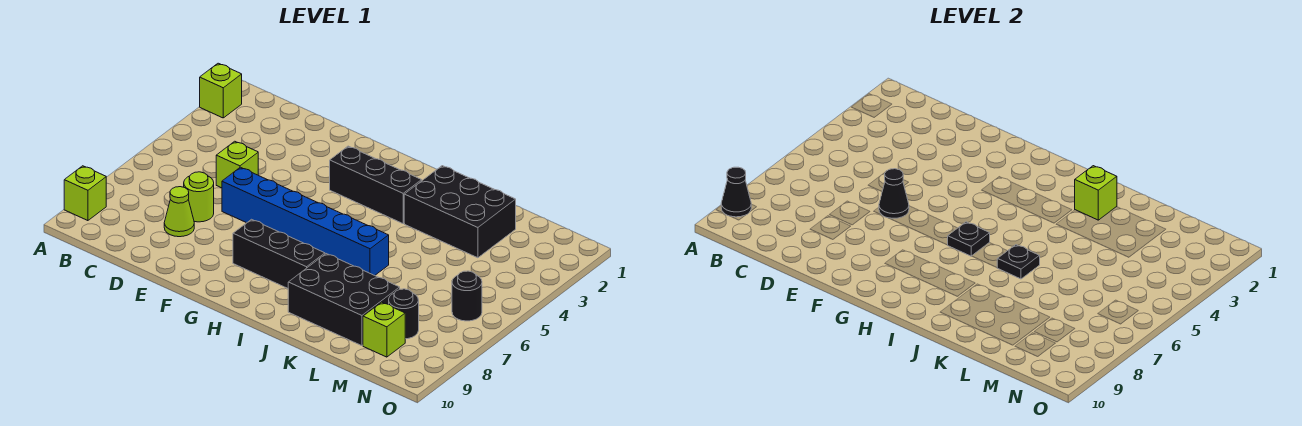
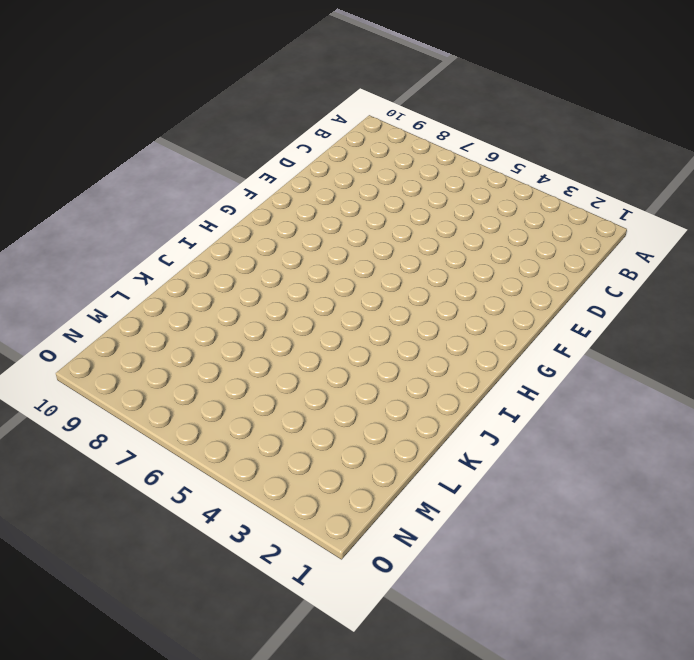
none -> lime brick A2 level 1
none -> lime brick A9 level 1
none -> lime brick D5 level 1

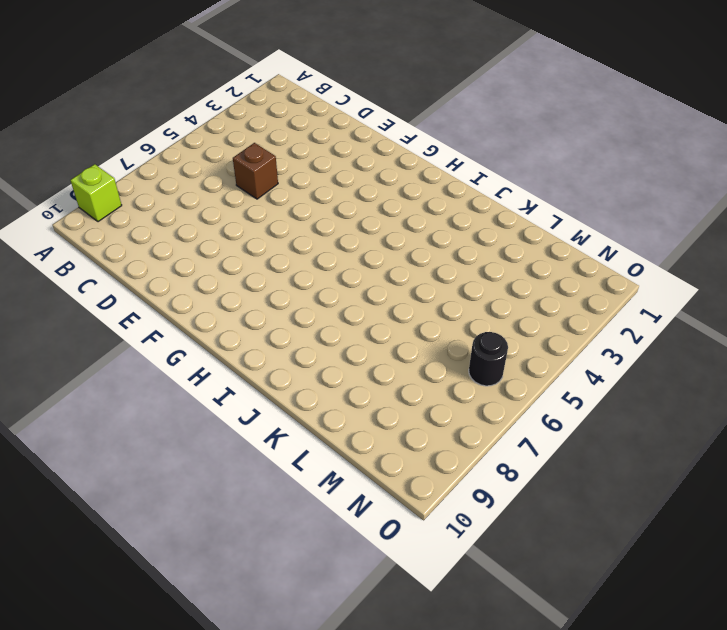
brown brick D5 level 1 -> lime brick D5 level 1
none -> lime brick A2 level 1
none -> lime round brick D7 level 1
none -> lime cone D8 level 1

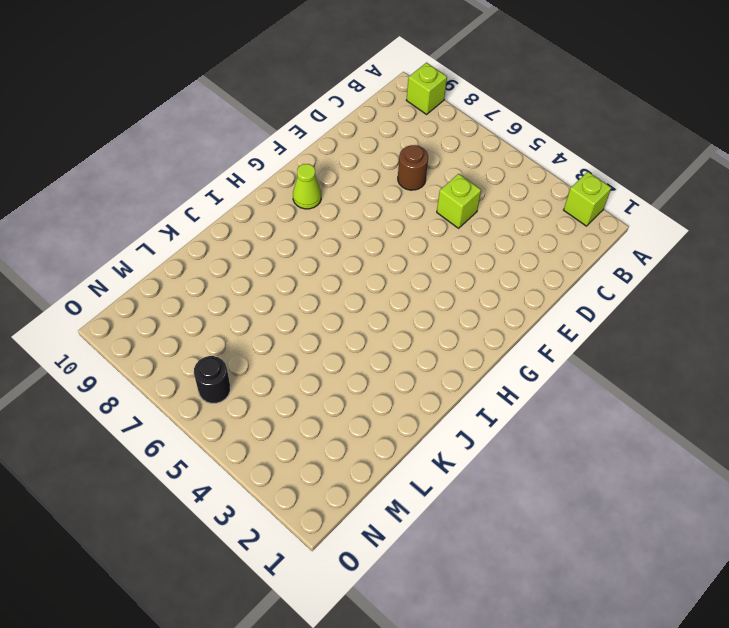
brown round brick D7 level 1 -> lime round brick D7 level 1
lime cone G9 level 1 -> lime cone D8 level 1
none -> blue brick E6:J6 level 1
none -> black brick G3:I3 level 1
none -> black brick G8:I8 level 1

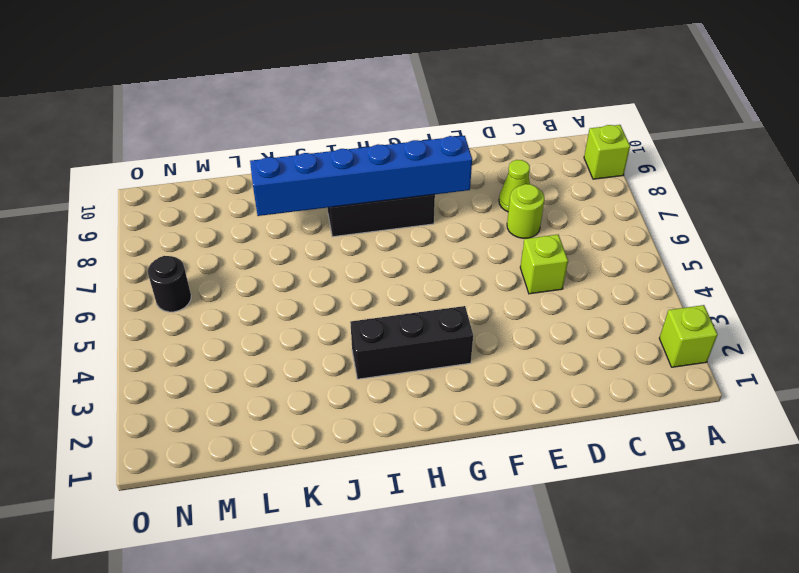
blue brick F8:K8 level 2 -> blue brick E6:J6 level 1
none -> black brick J2:L3 level 1
none -> black brick J8:L9 level 1
none -> black round brick M8 level 1

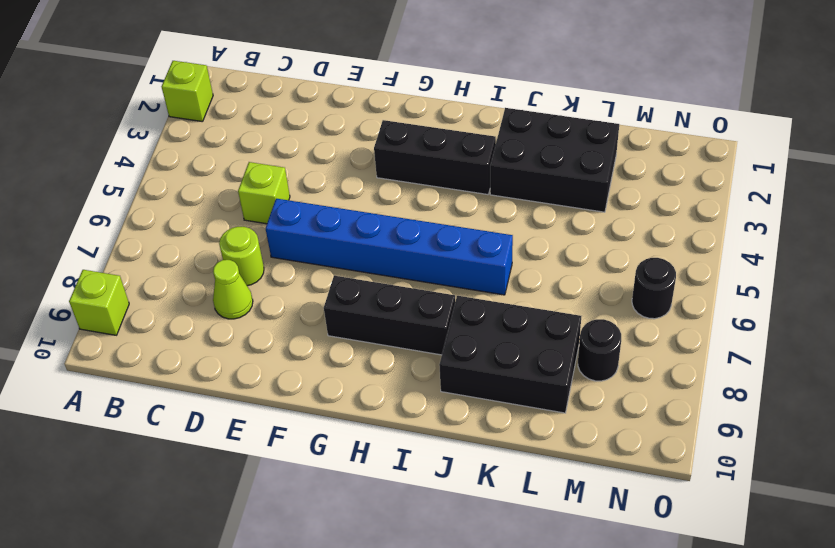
none -> lime brick M9 level 1
none -> black cone A9 level 2
none -> black cone E6 level 2

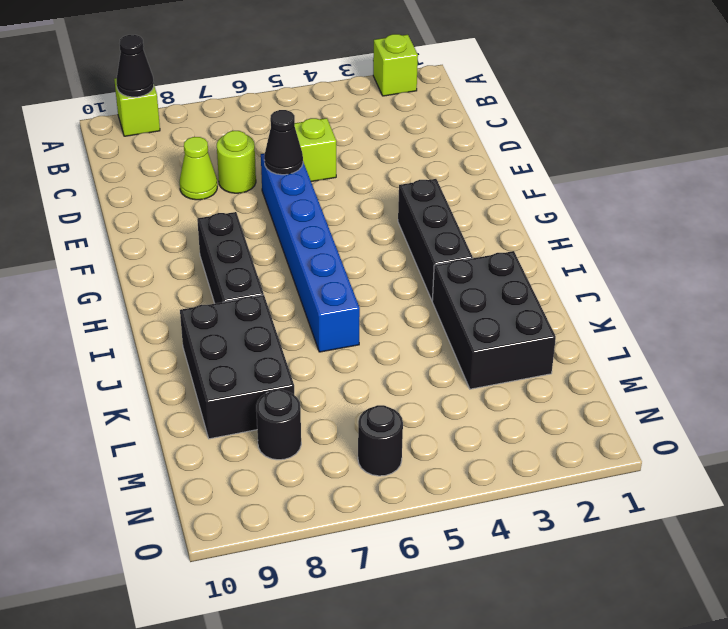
none -> lime brick M9 level 1
none -> black plate H6 level 2
none -> lime brick J2 level 2

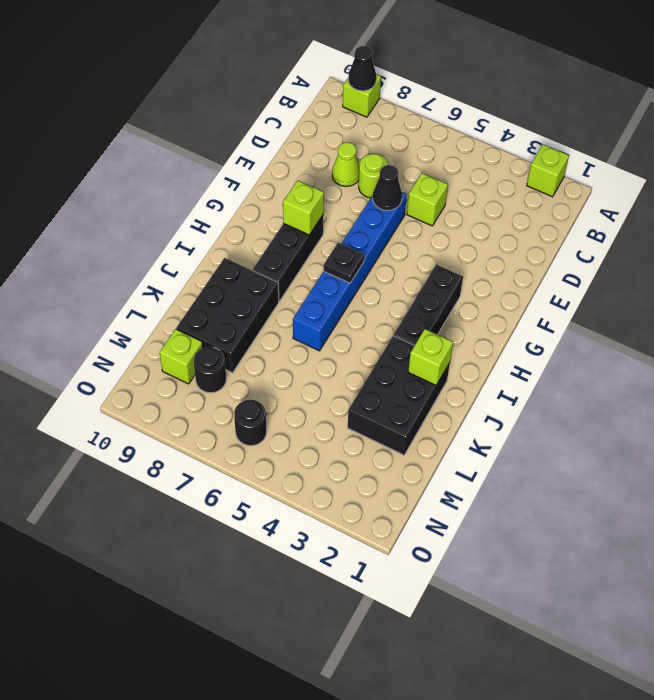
lime brick G8 level 2 -> none
none -> black plate J6 level 2

